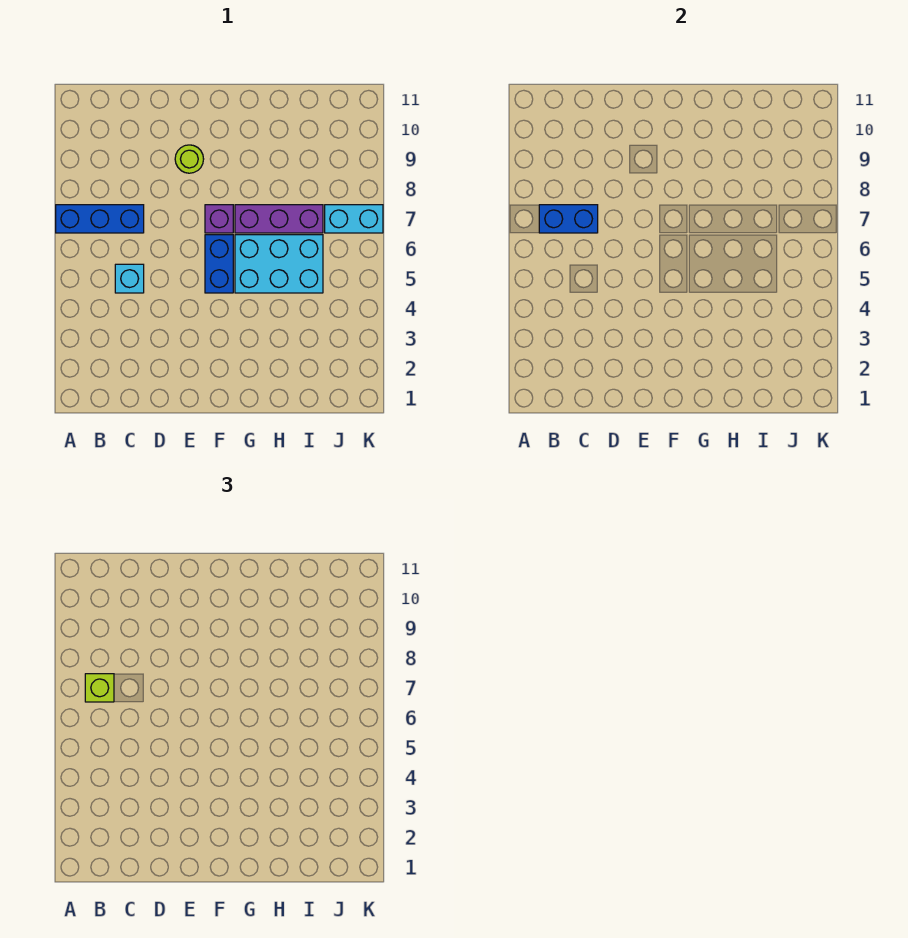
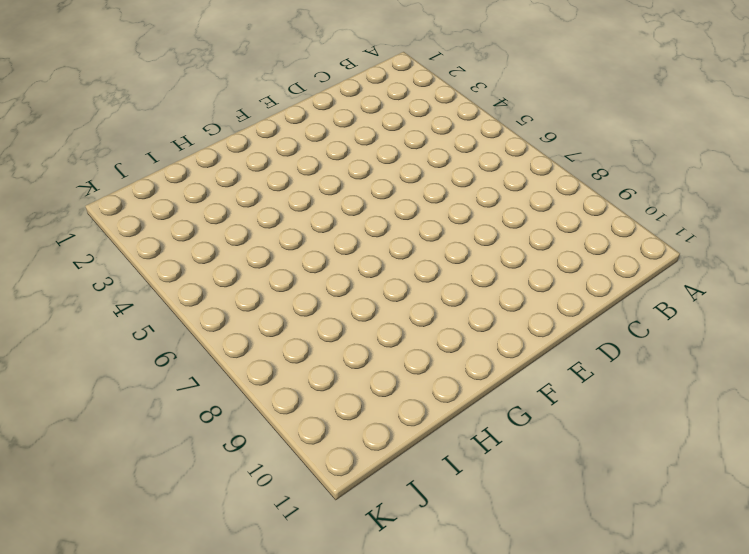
none -> blue brick A7:C7 level 1
none -> cyan brick C5 level 1

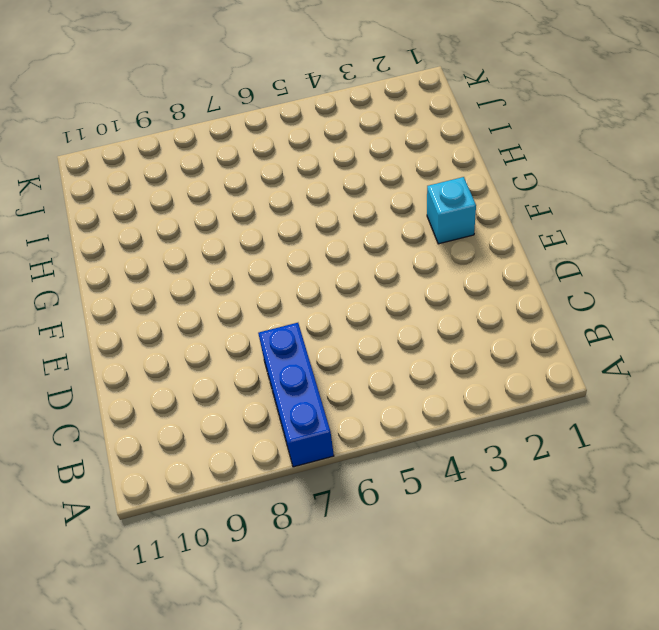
cyan brick F2 level 1 -> cyan brick C5 level 1
none -> lime round brick E9 level 1
none -> blue brick F5:F6 level 1

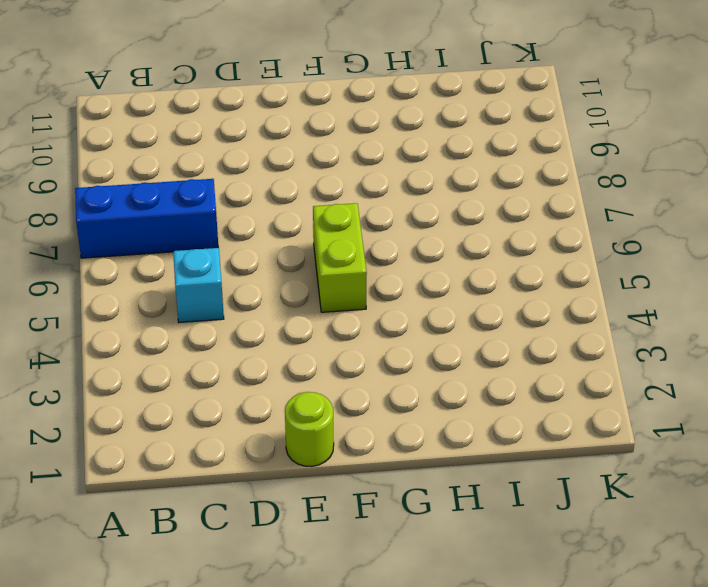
lime round brick E1 level 1 -> lime round brick E9 level 1
lime brick F5:F6 level 1 -> blue brick F5:F6 level 1
none -> purple brick F7 level 1
none -> cyan brick G5:I6 level 1

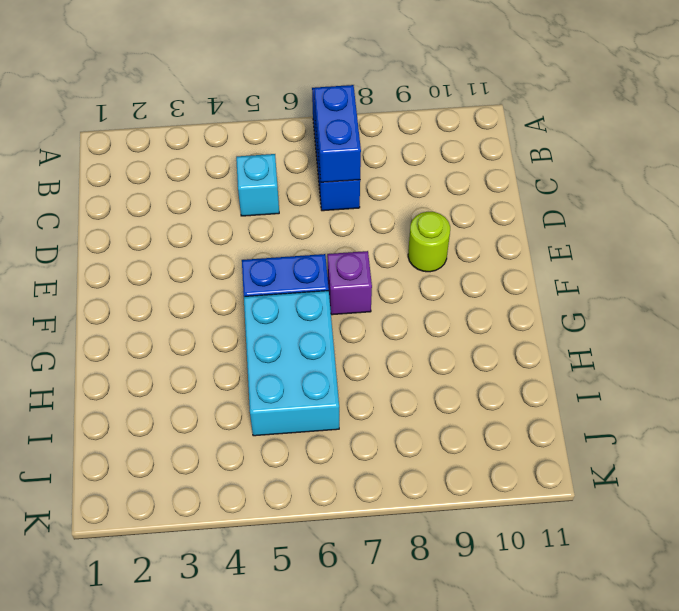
none -> purple brick G7:I7 level 1
none -> cyan brick J7:K7 level 1

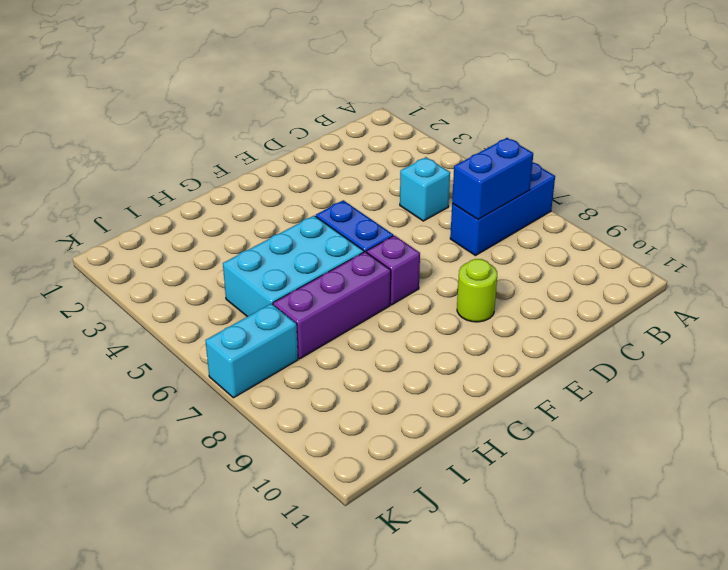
none -> lime brick B7 level 3

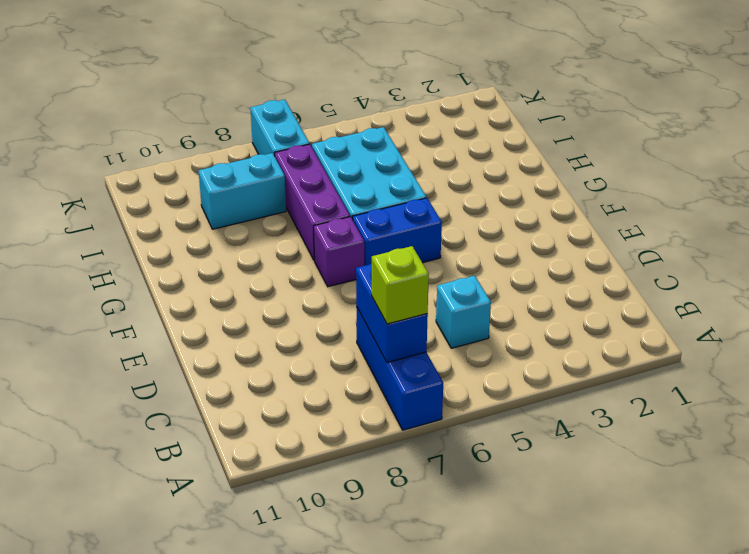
cyan brick I8:I9 level 1 -> none
none -> lime round brick E9 level 1

